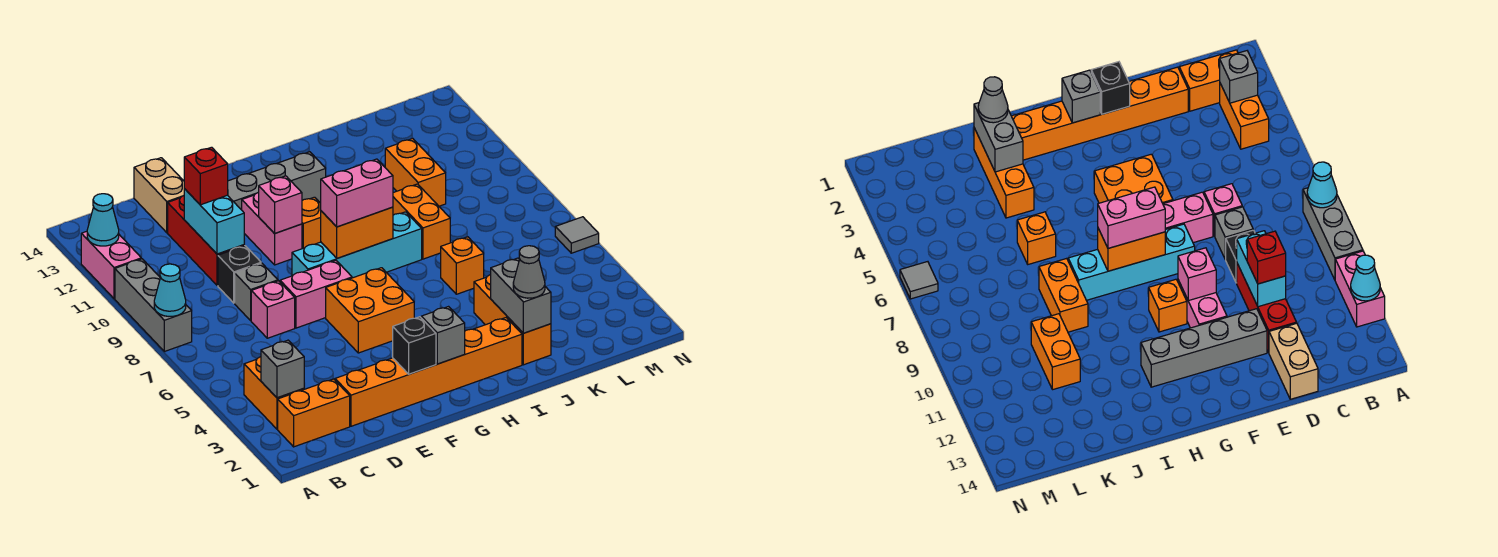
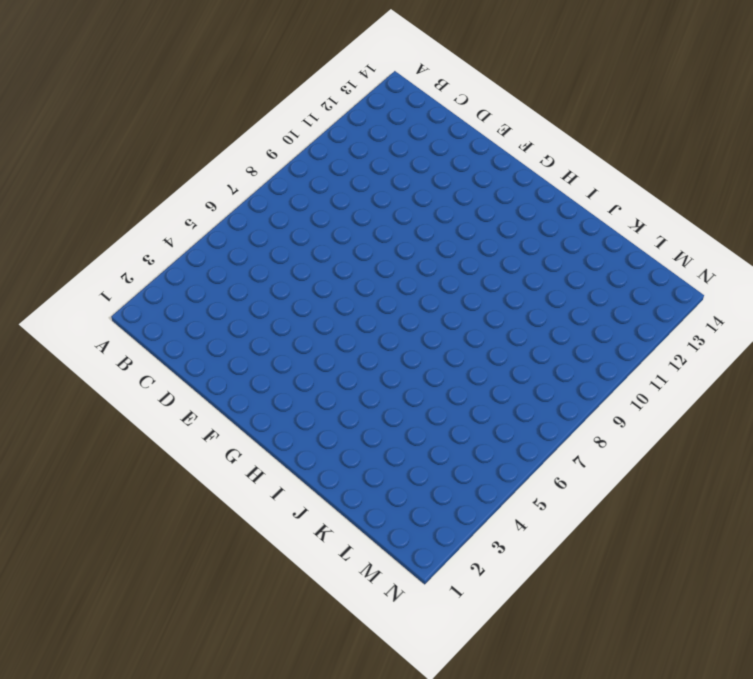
none -> grey brick A8:A10 level 1
none -> pink brick A11:A12 level 1
none -> orange brick B2:C2 level 1
none -> orange brick B3:B4 level 1

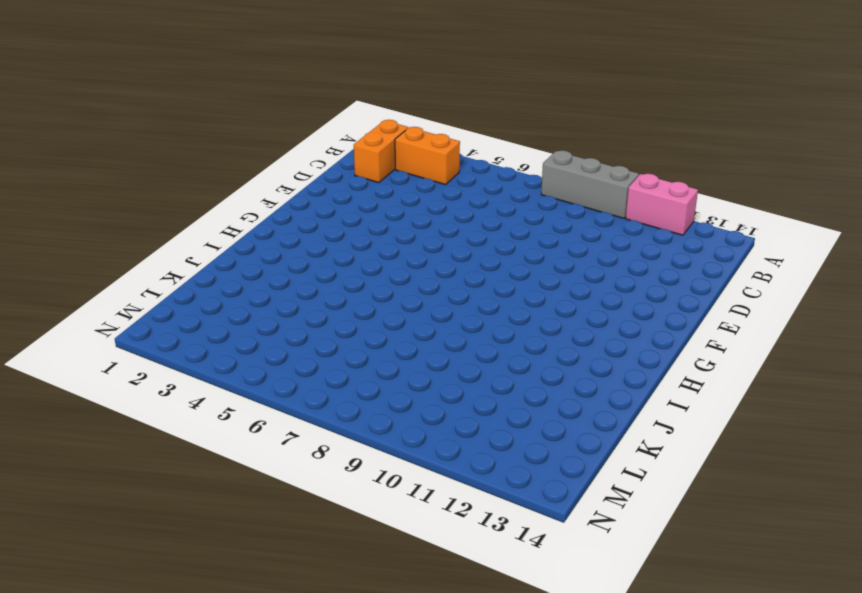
none -> orange brick D2:I2 level 1
none -> pink brick D7 level 1
none -> grey brick D8 level 1
none -> black brick D9 level 1

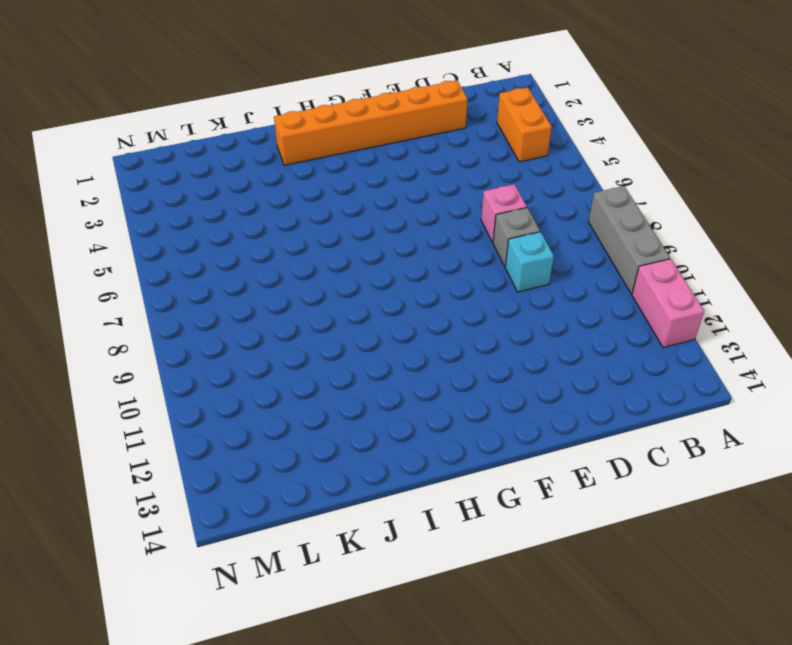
cyan brick D9 level 1 -> black brick D9 level 1
none -> orange brick B2:C2 level 1
none -> red brick D10:D12 level 1
none -> tan brick D13:D14 level 1
none -> pink brick E7:F7 level 1

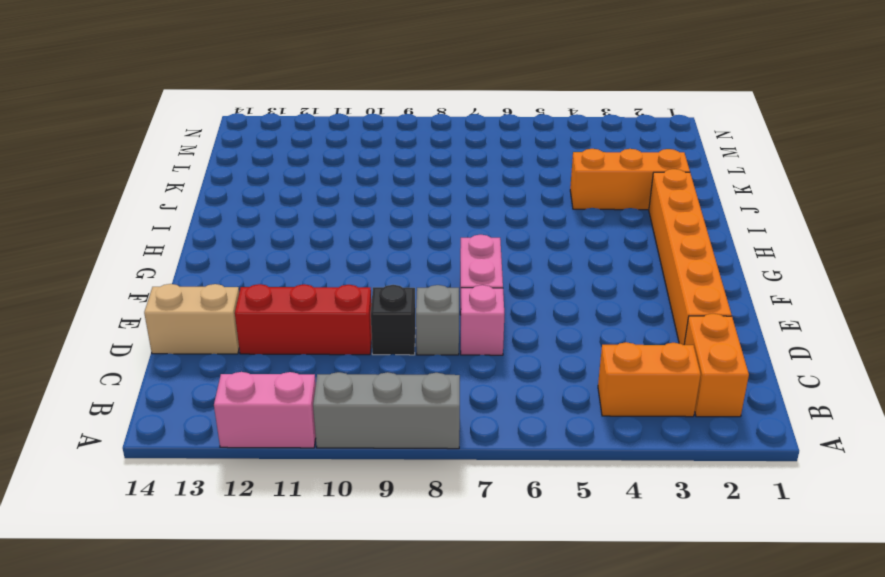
none -> grey brick E12:H12 level 1
none -> orange brick F5:G6 level 1
none -> cyan brick F8:I8 level 1
none -> pink brick F10:F11 level 1

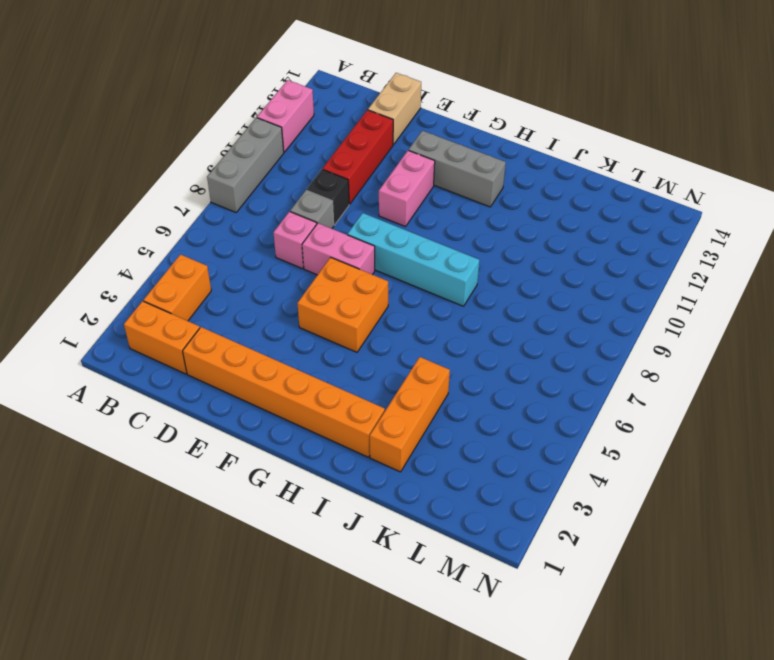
grey brick F12:H12 level 1 -> grey brick E12:H12 level 1
none -> orange brick G10 level 1
none -> orange brick J6 level 1
none -> orange brick J8:J9 level 1
none -> orange brick K10:K11 level 1

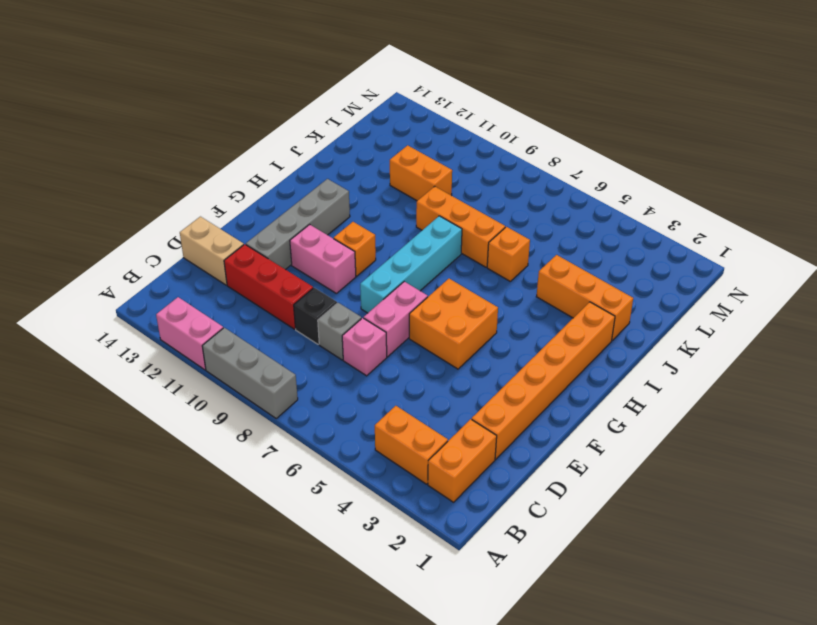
orange brick J7:J9 level 1 -> orange brick J8:J9 level 1
none -> grey tile N6 level 1
none -> cyan cone A8 level 2
none -> cyan cone A12 level 2
none -> grey brick B3 level 2

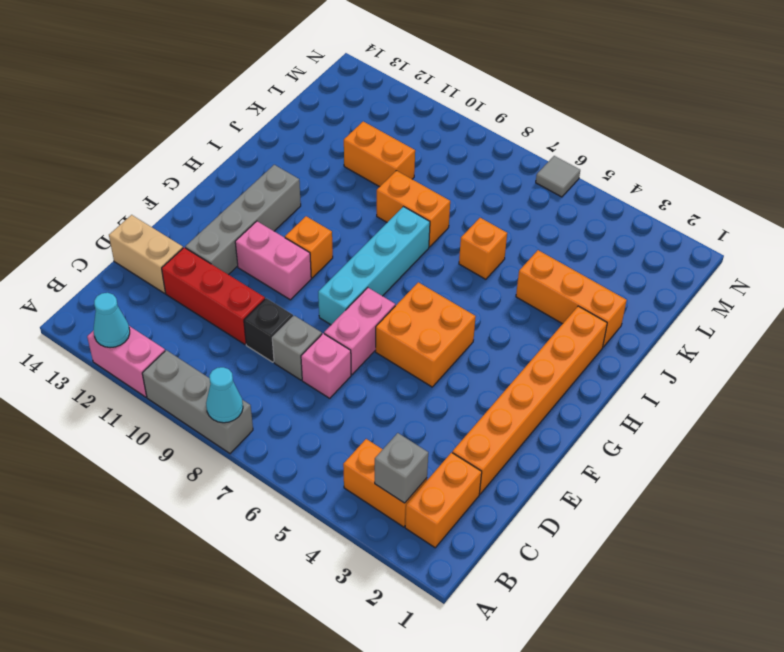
none -> cyan brick D10:D11 level 2
none -> black brick F2 level 2
none -> pink brick F10 level 2
none -> grey brick G2 level 2

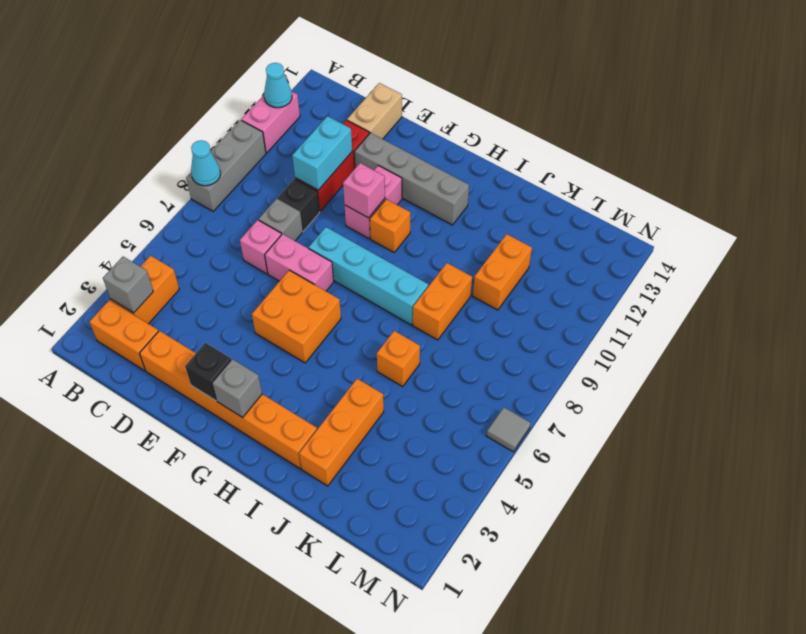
none -> orange brick G8:H8 level 2
none -> grey brick J2:J3 level 2
none -> red brick D11 level 3
none -> pink brick G8:H8 level 3

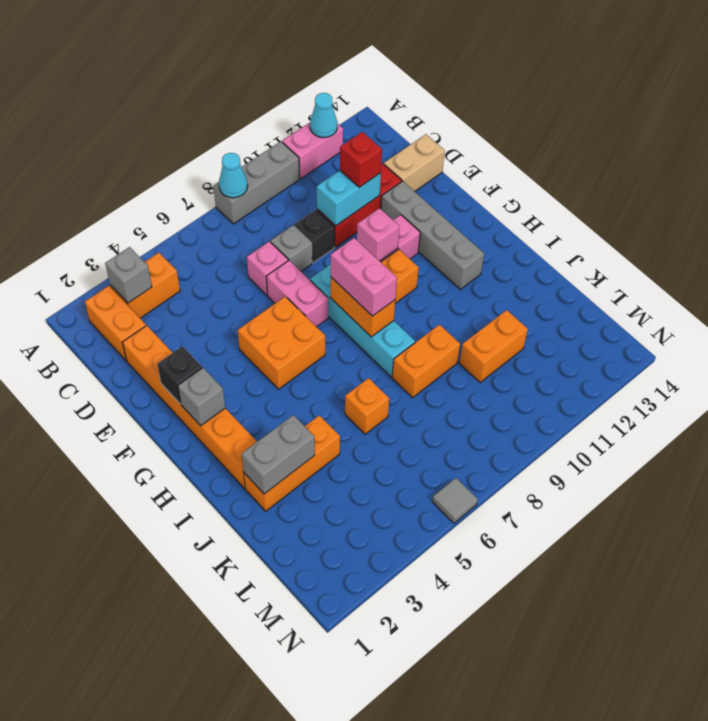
none -> grey cone J2 level 3

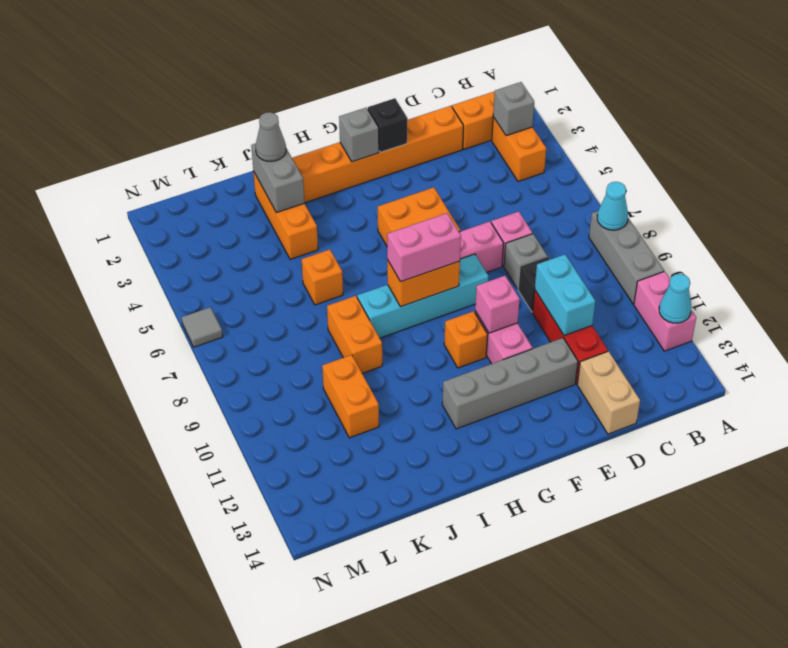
none -> red brick D11 level 3

